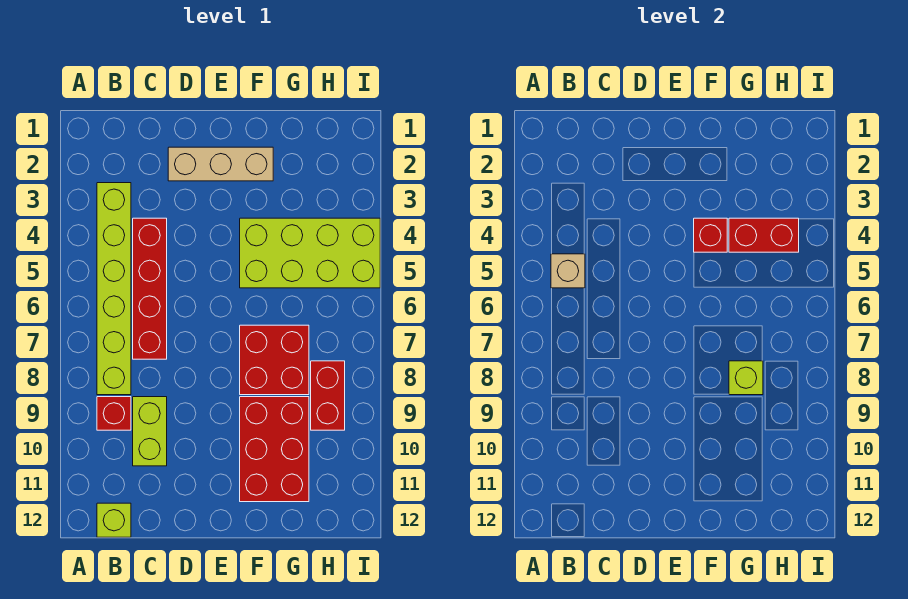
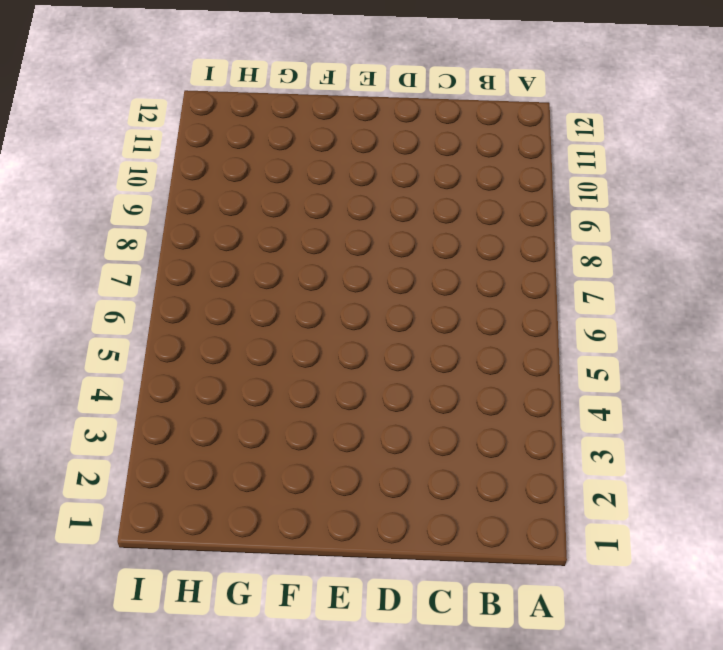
none -> lime brick B3:B8 level 1
none -> red brick B9 level 1
none -> lime brick B12 level 1

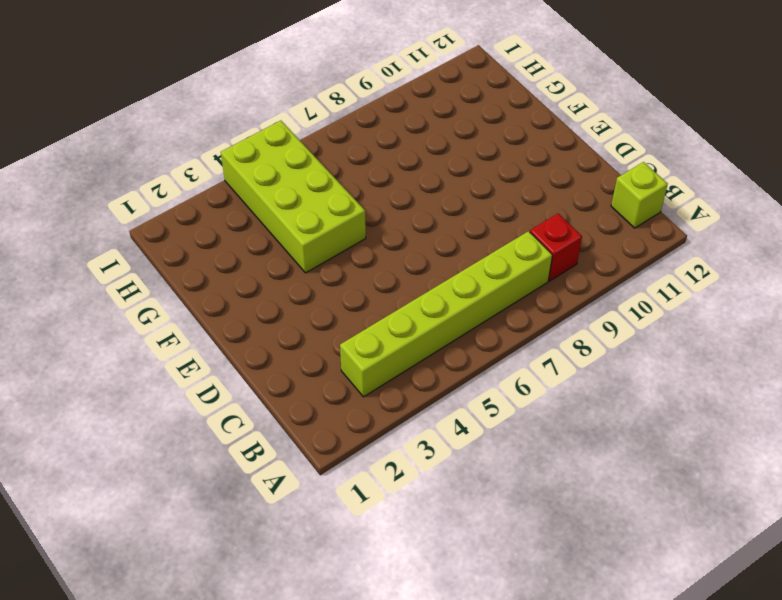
none -> red brick C4:C7 level 1
none -> lime brick C9:C10 level 1
none -> tan brick D2:F2 level 1

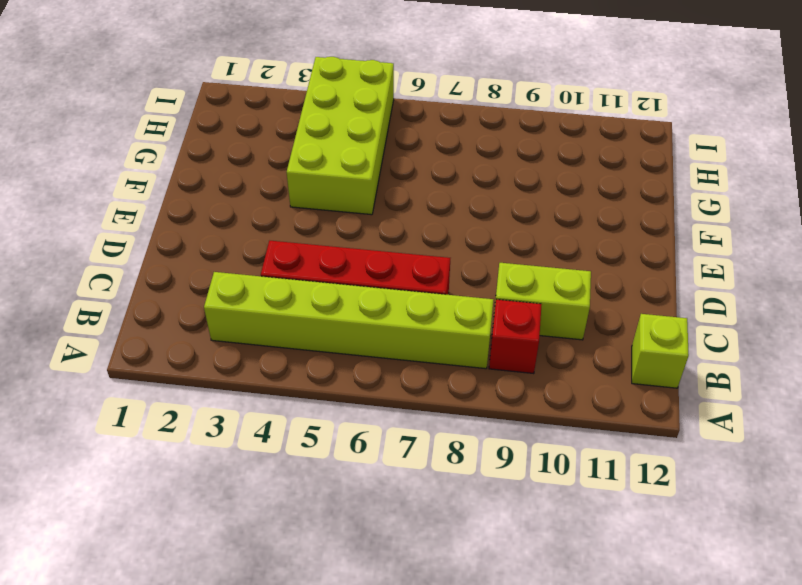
none -> tan brick D2:F2 level 1
none -> red brick F7:G8 level 1
none -> red brick F9:G11 level 1

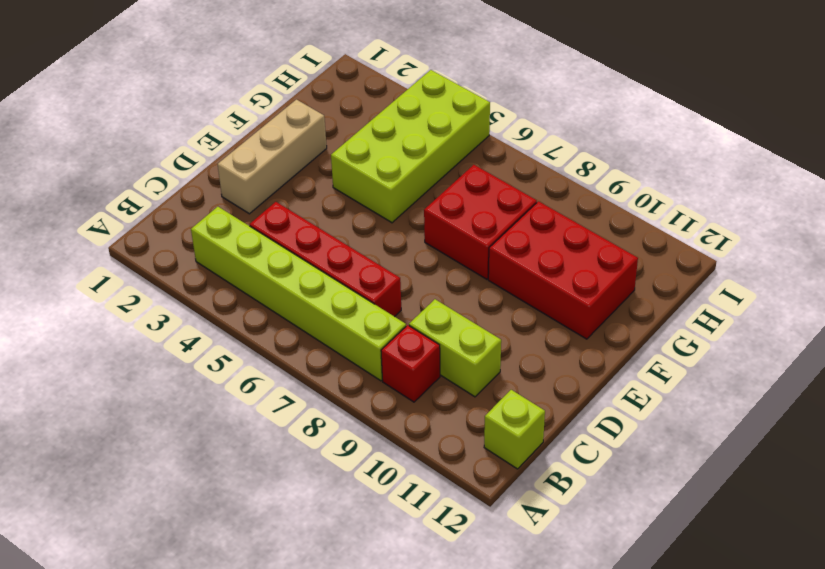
none -> red brick H8:H9 level 1
none -> tan brick B5 level 2
none -> red brick F4 level 2

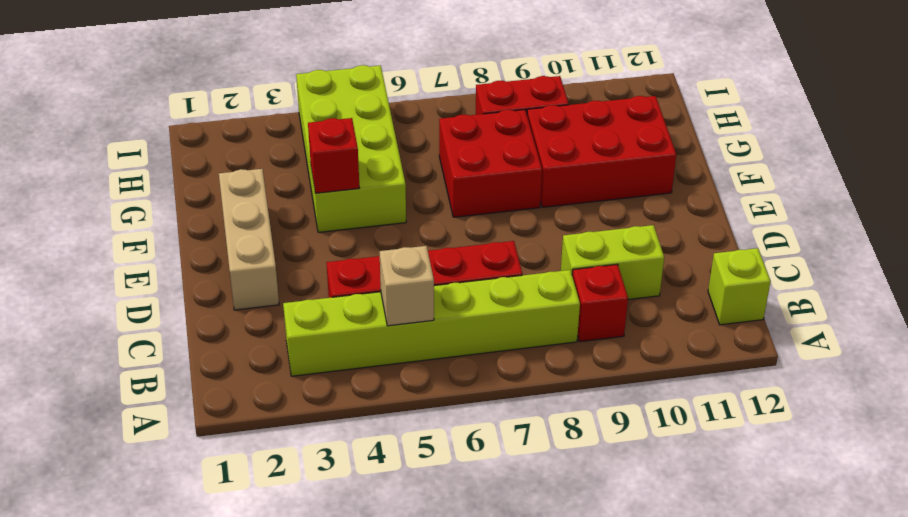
none -> red brick G4:H4 level 2
none -> lime brick G8 level 2

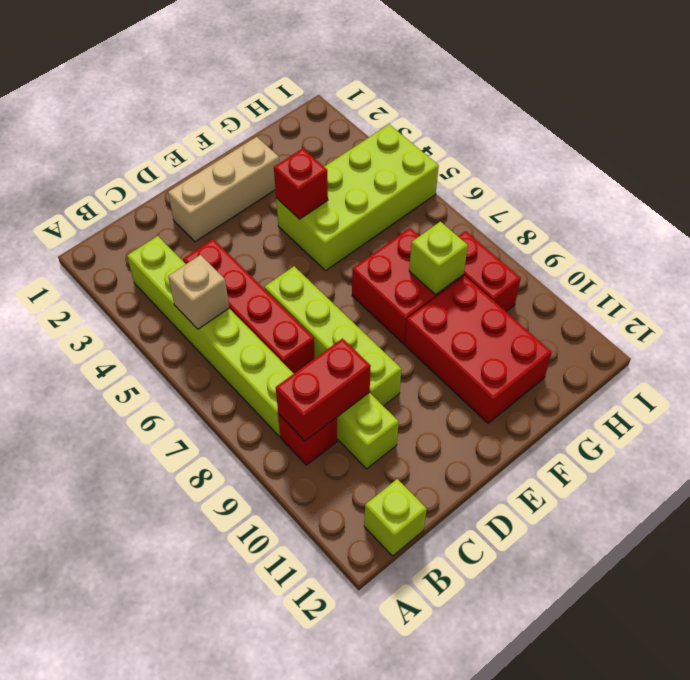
red brick B9:C9 level 2 -> red brick G4:H4 level 2
lime brick D6:D9 level 1 -> none

